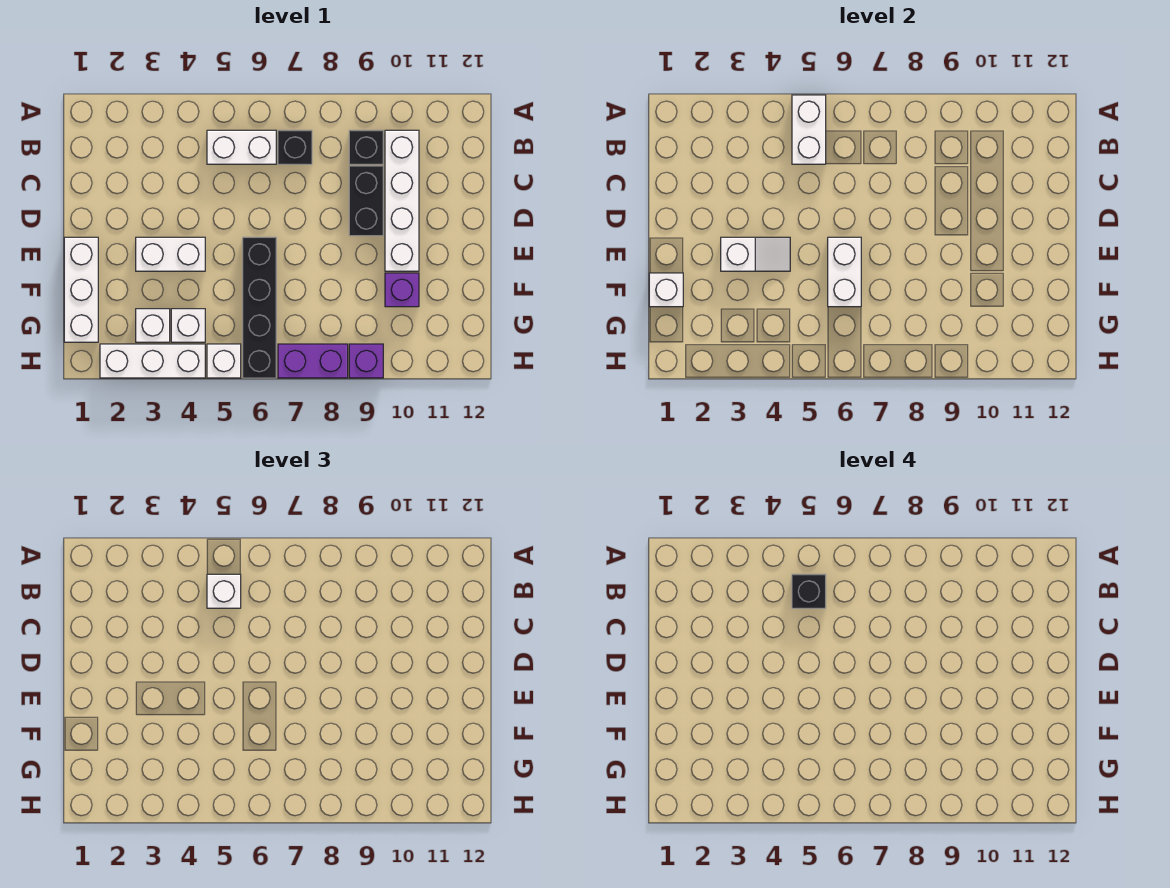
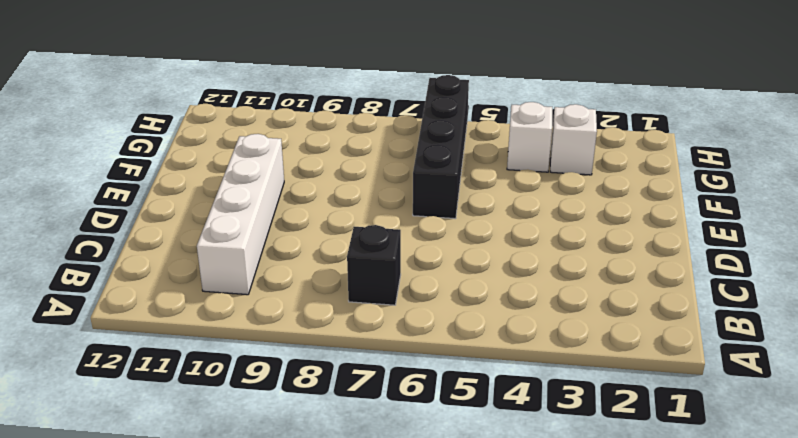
none -> white brick B5:B6 level 1
none -> black brick B9 level 1
none -> black brick C9:D9 level 1

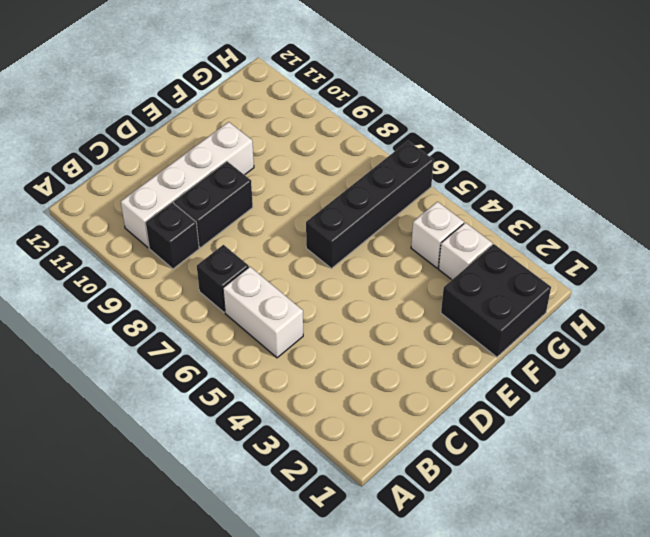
black brick F1:G2 level 1 -> white brick E1:G1 level 1
none -> white brick E3:E4 level 1
none -> purple brick F10 level 1
none -> white brick H2:H4 level 1

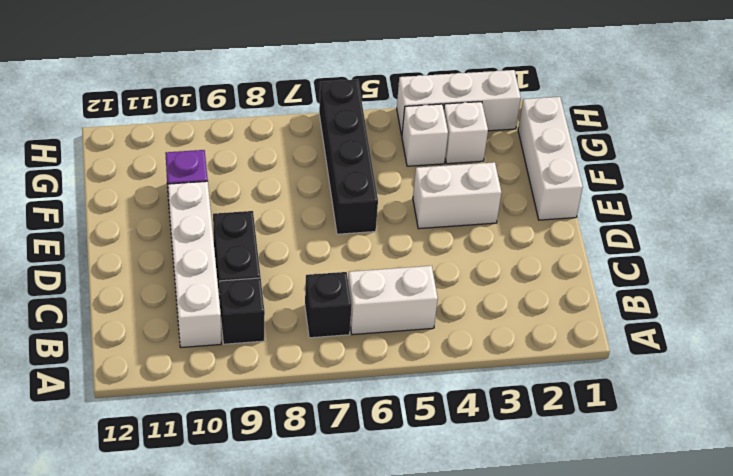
none -> white brick H5 level 1
none -> purple brick H7:H8 level 1
none -> purple brick H9 level 1

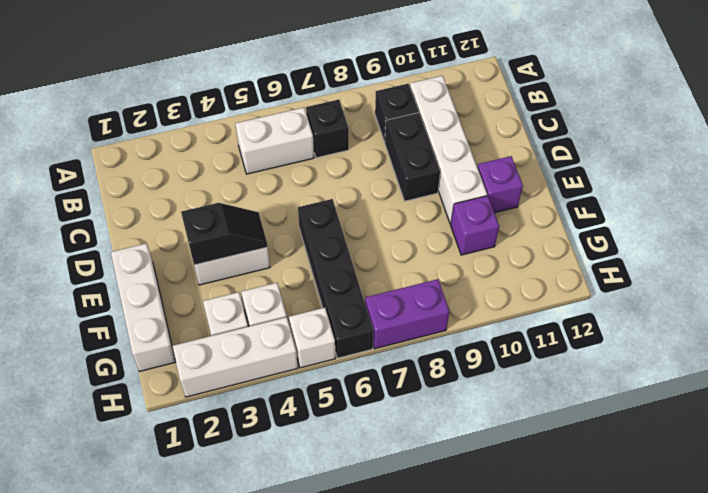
black slope E3:E4 level 2 top 3 -> white slope E3:E4 level 2 top 3
purple brick E11 level 1 -> purple brick H9 level 1
none -> white brick A5:B5 level 2
none -> white brick E6:F6 level 2
none -> white brick F1 level 2

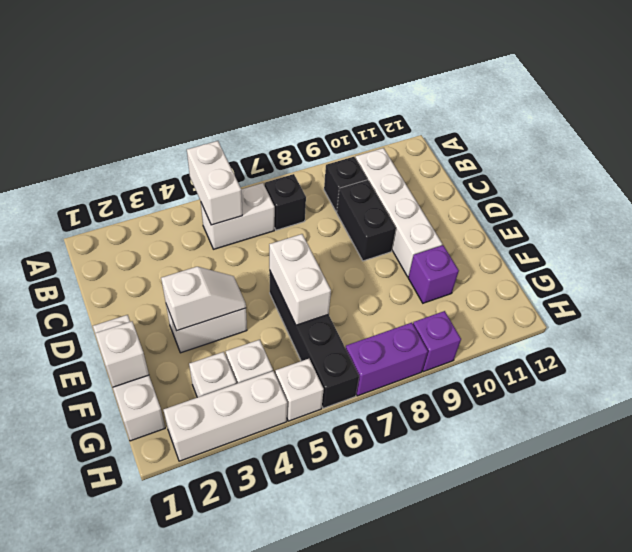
none -> white brick B5 level 3
none -> black brick B5 level 4

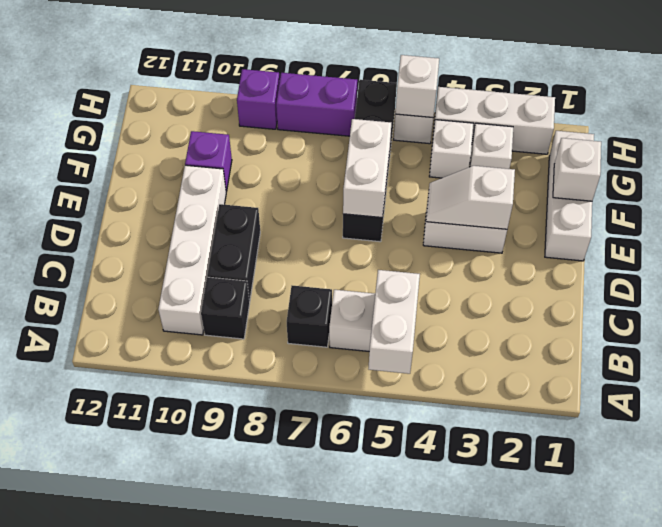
white brick H5 level 2 -> white brick B5 level 3
none -> black brick B5 level 4

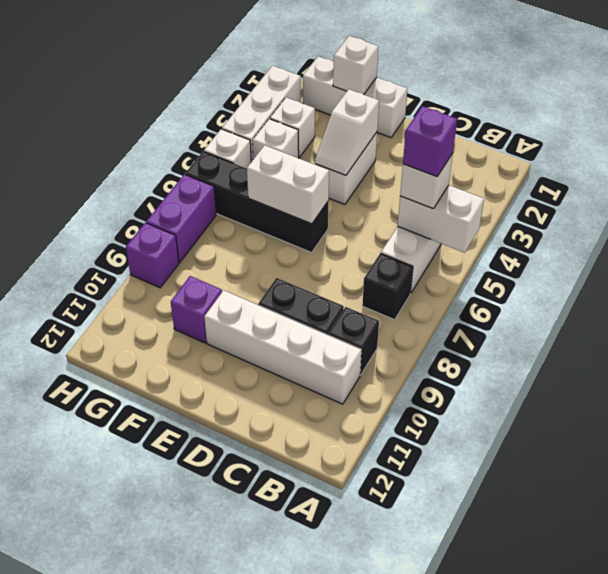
purple brick B5 level 4 -> black brick B5 level 4

